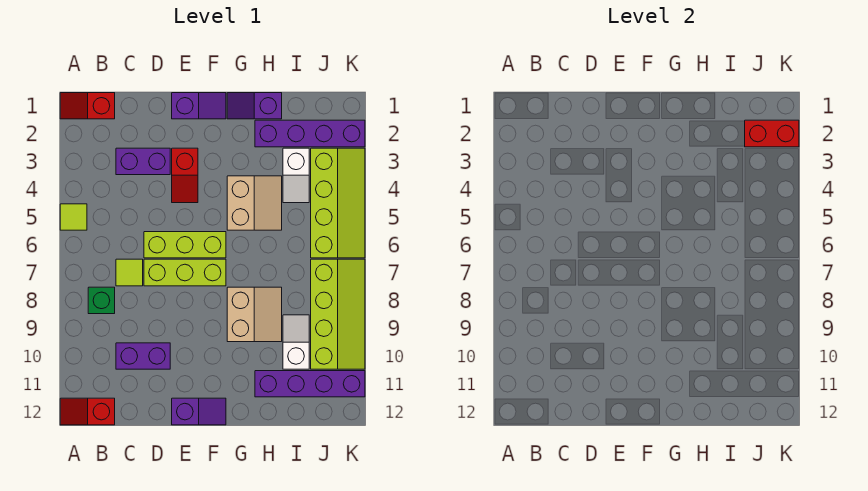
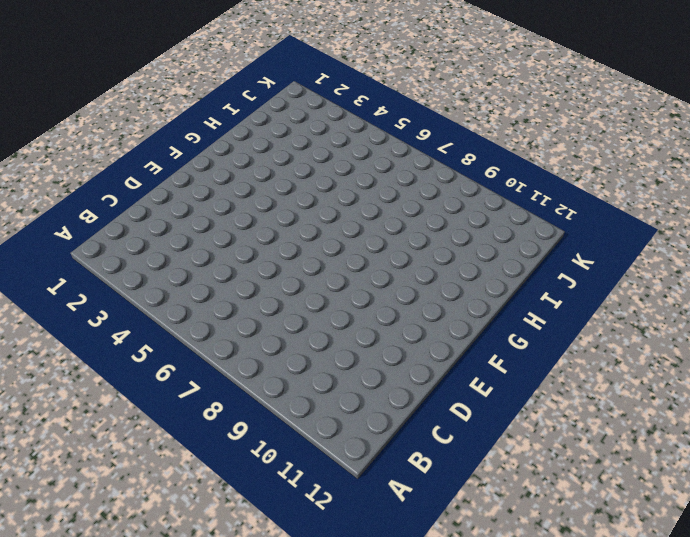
none -> red slope A1:B1 level 1 top B
none -> lime tile A5 level 1
none -> red slope A12:B12 level 1 top B

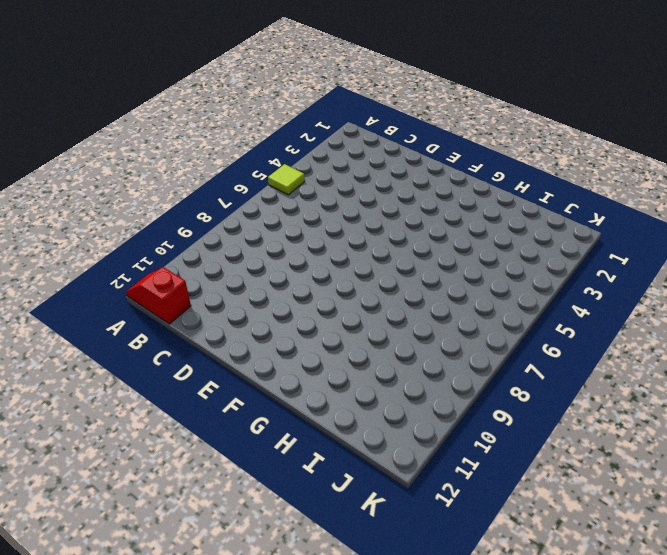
none -> red slope A1:B1 level 1 top B
none -> green brick B8 level 1
none -> purple brick C3:D3 level 1

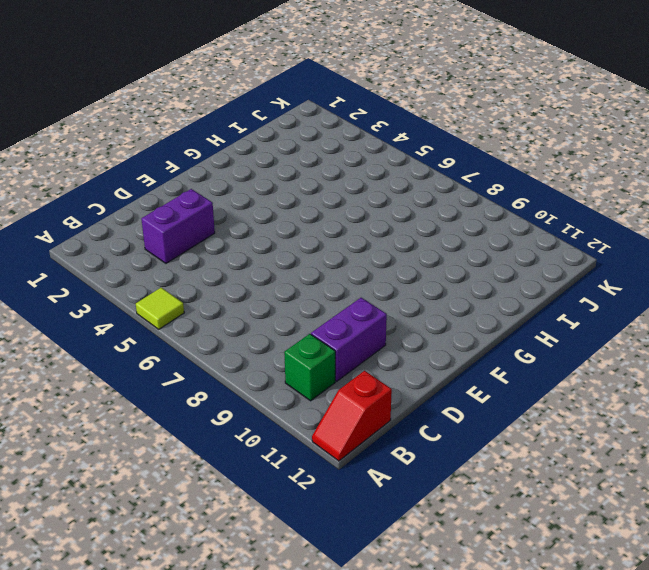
green brick B10 level 1 -> green brick B8 level 1
none -> red slope A1:B1 level 1 top B
none -> lime tile C7 level 1
none -> lime brick D6:F6 level 1

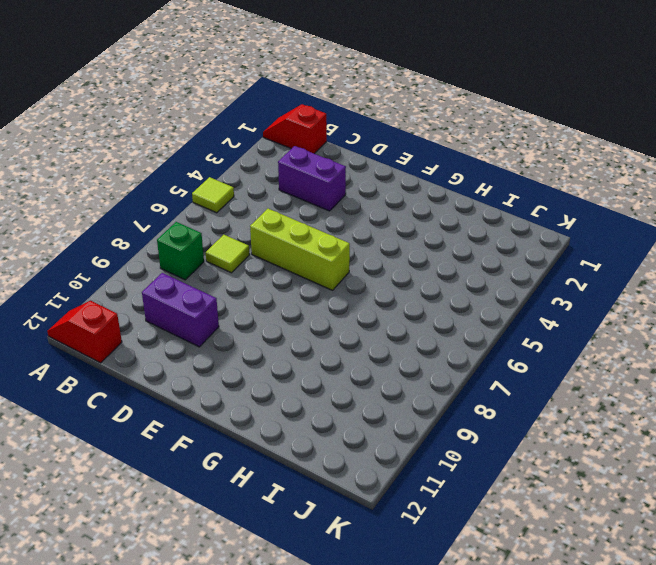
none -> lime brick D7:F7 level 1
none -> purple slope E1:F1 level 1 top E
none -> red slope E3:E4 level 1 top 3

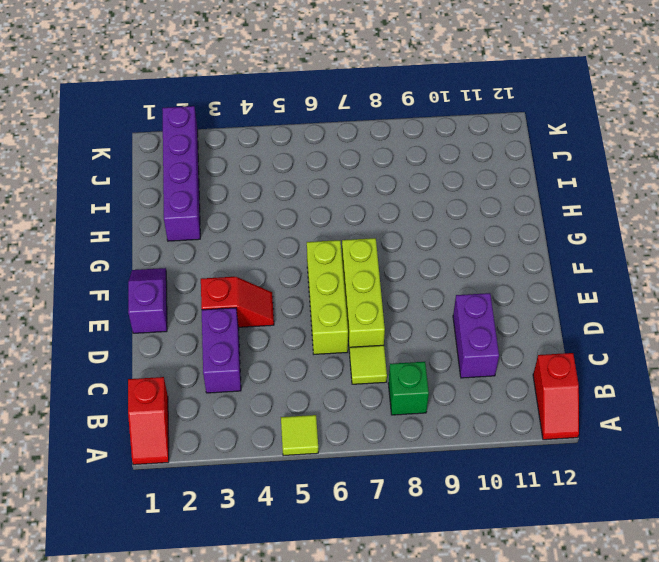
none -> purple slope E12:F12 level 1 top E
none -> purple slope G1:H1 level 1 top H
none -> tan slope G4:H5 level 1 top G

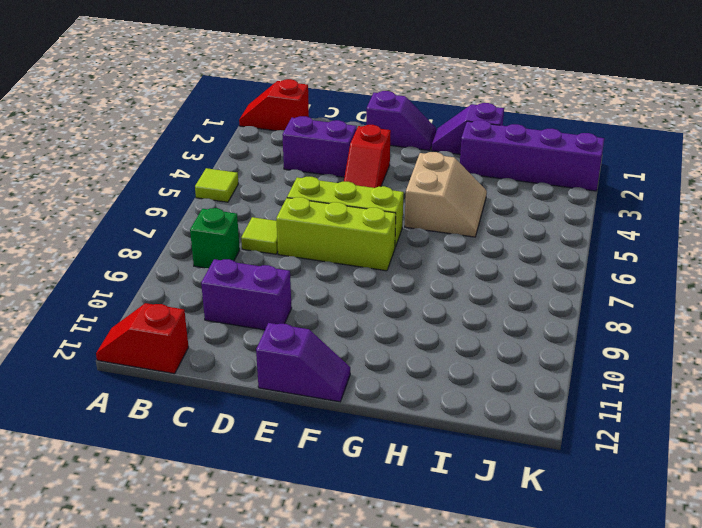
none -> tan slope G8:H9 level 1 top G
none -> purple brick H11:K11 level 1
none -> white slope I3:I4 level 1 top 3

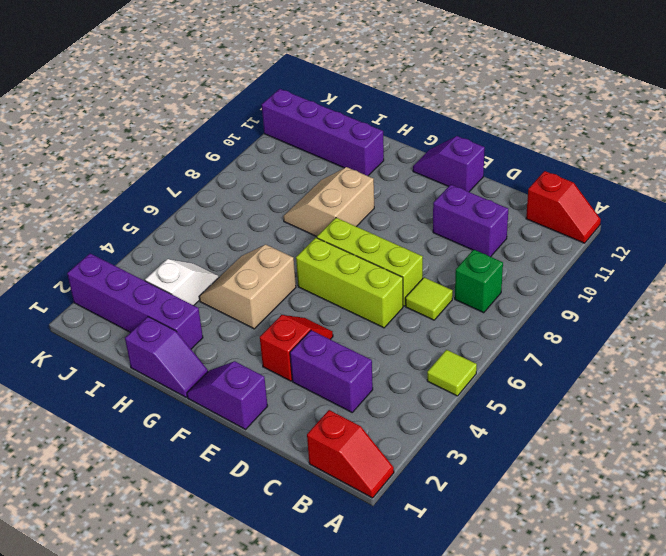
none -> white slope I9:I10 level 1 top 10
none -> lime slope J3:K6 level 1 top J
none -> lime slope J7:K10 level 1 top J

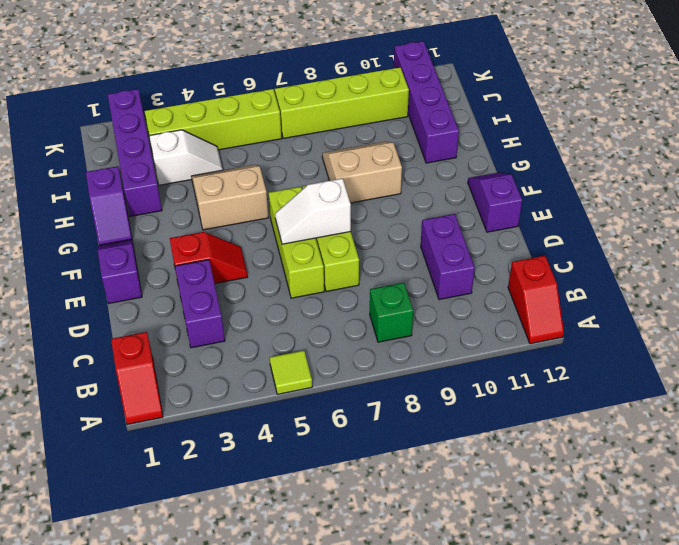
white slope E6:E7 level 2 top 7 -> white slope I9:I10 level 1 top 10
none -> lime tile C7 level 1
none -> red brick J2:K2 level 2

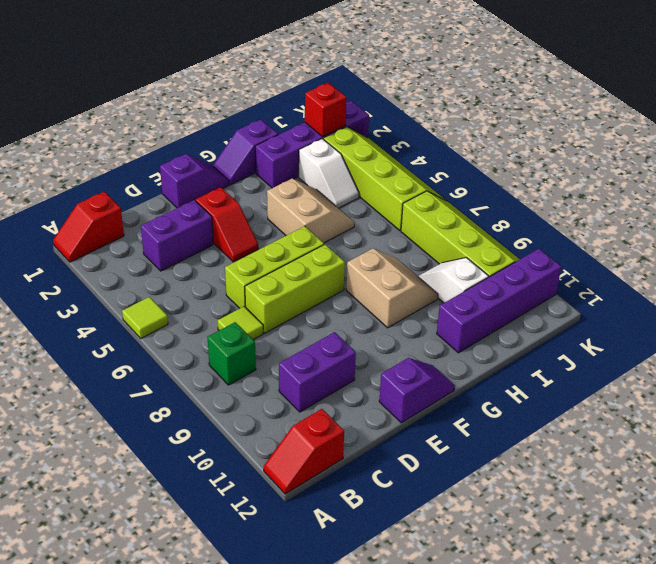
red brick J2 level 2 -> red brick J2:K2 level 2

